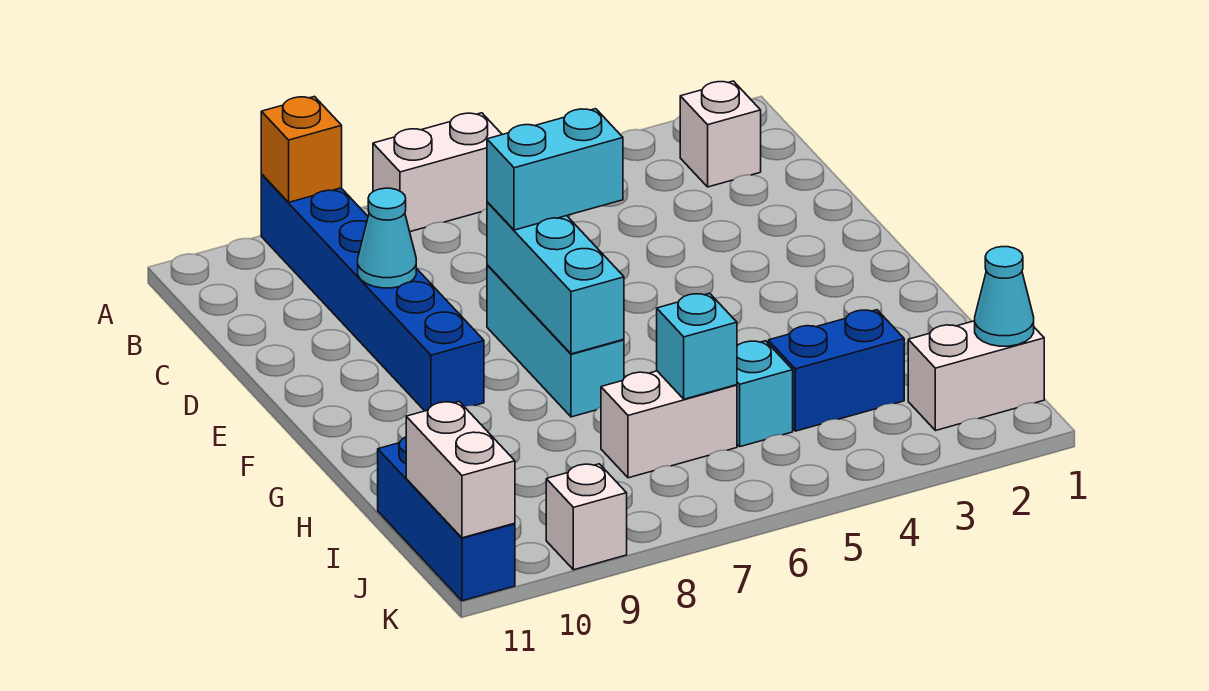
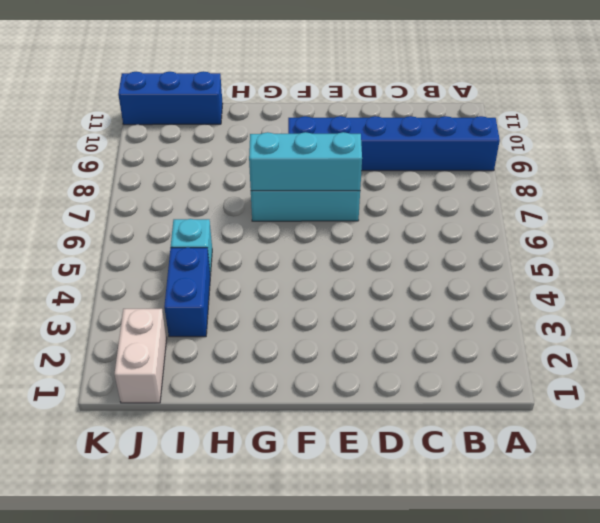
none -> white brick A6:A7 level 1
none -> white brick B2 level 1
none -> white brick I6:I7 level 1

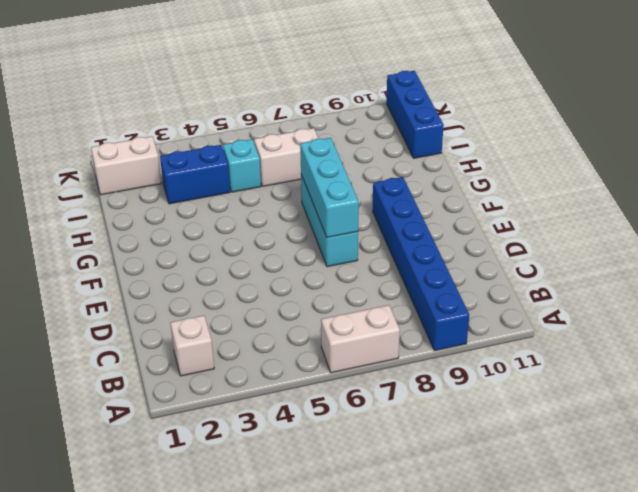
none -> white brick K9 level 1
none -> orange brick A9 level 2
none -> cyan cone D9 level 2

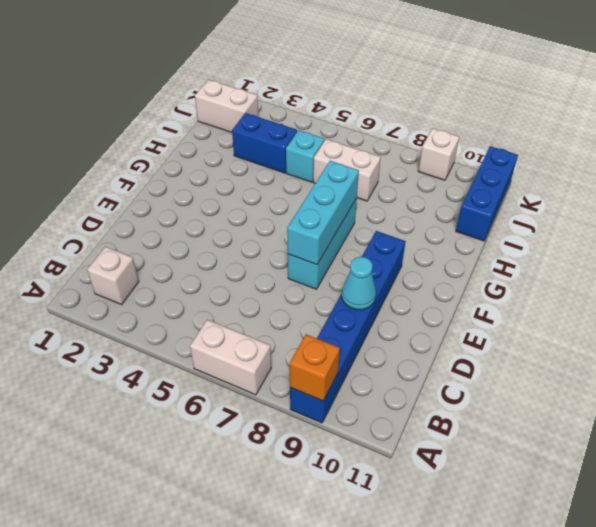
none -> cyan brick I6 level 2
none -> cyan cone J1 level 2
none -> white brick J11:K11 level 2

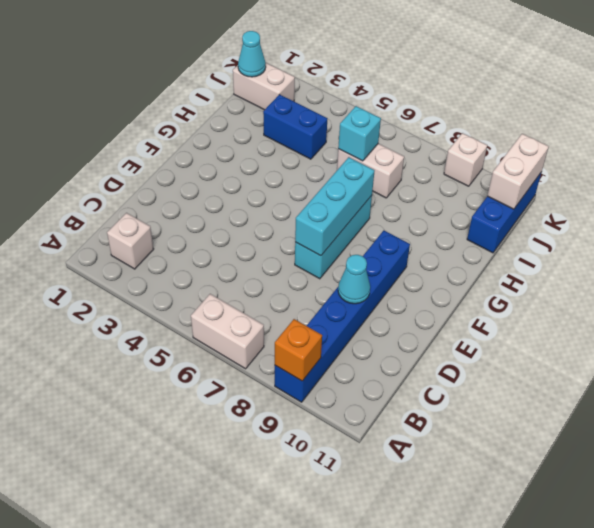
none -> cyan brick I5 level 1
none -> cyan brick E6:E7 level 3

